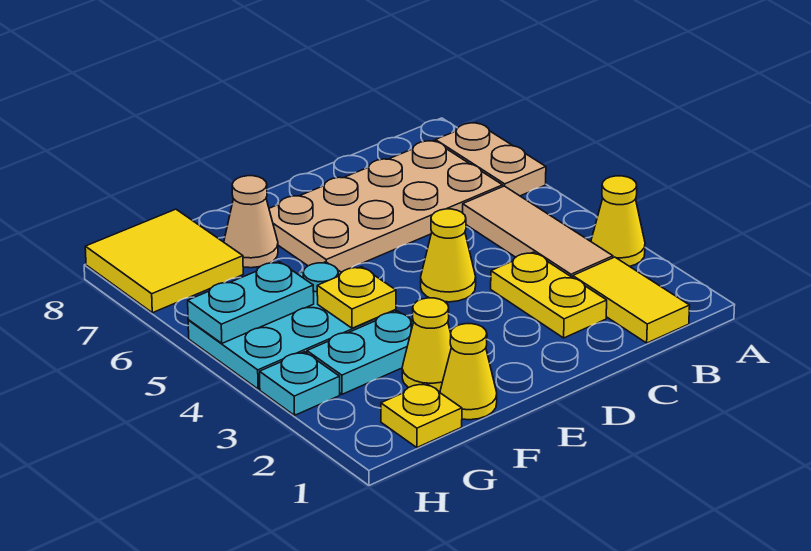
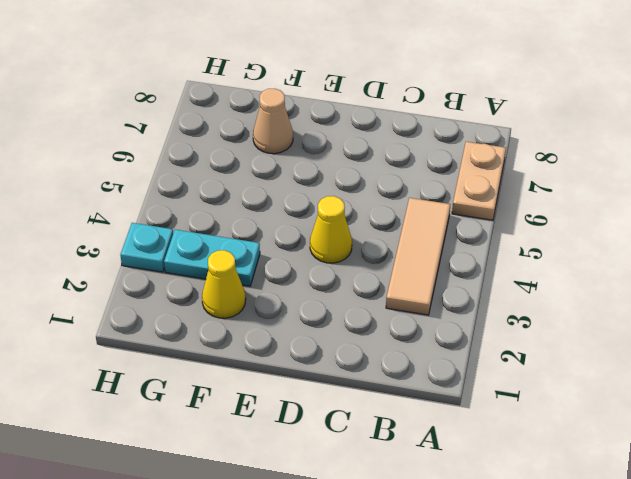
none -> yellow cone A3 level 1
none -> yellow tile B1:B2 level 1
none -> tan plate B6:E7 level 1

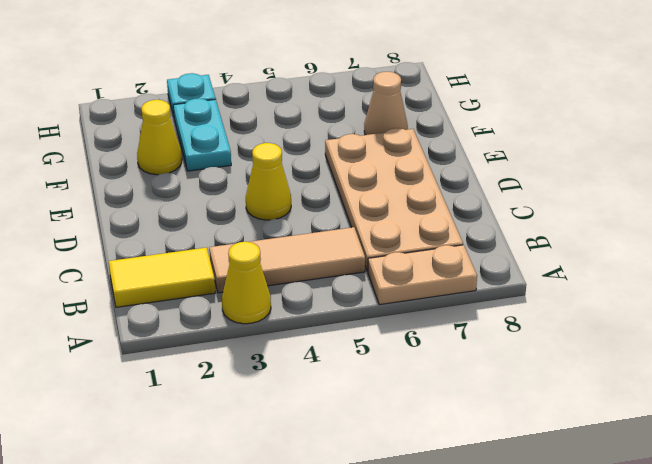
none -> yellow plate C2:C3 level 1
none -> yellow cone F1 level 1
none -> cyan plate F4:H5 level 1

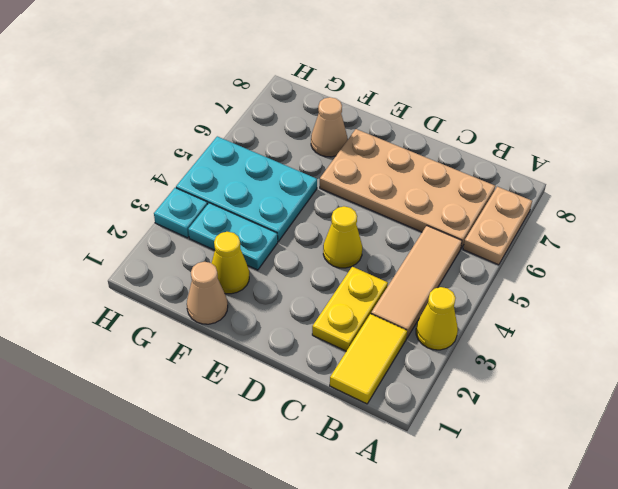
tan cone F1 level 1 -> yellow cone F1 level 1
none -> yellow plate G1 level 1
none -> yellow tile G7:H8 level 1
none -> yellow plate F4 level 2

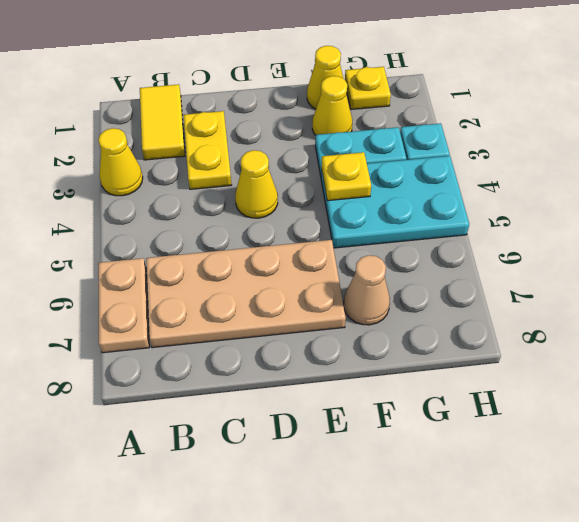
none -> tan tile B3:B5 level 1
none -> yellow tile G7:H8 level 1
none -> cyan plate G5:H5 level 2

